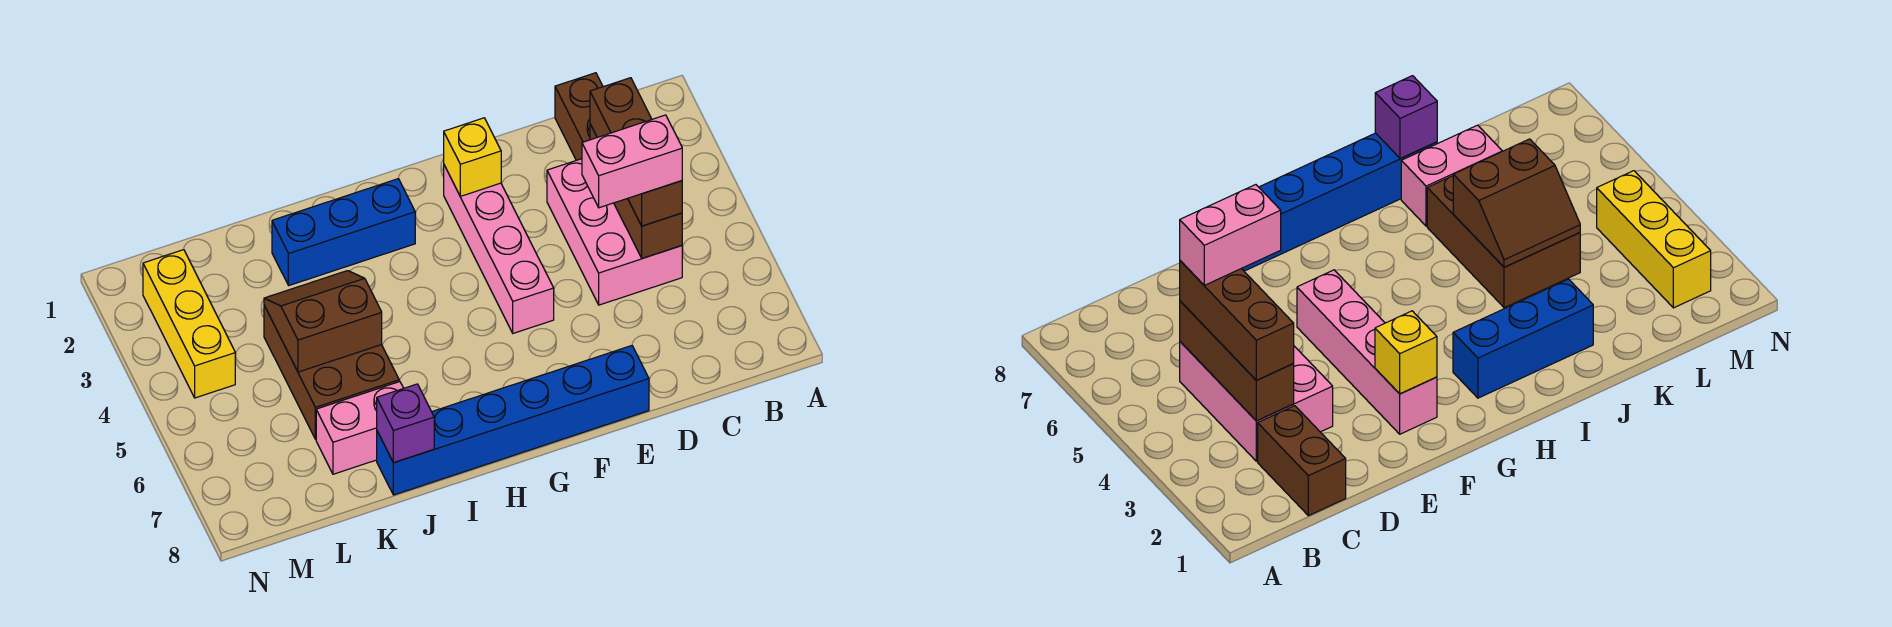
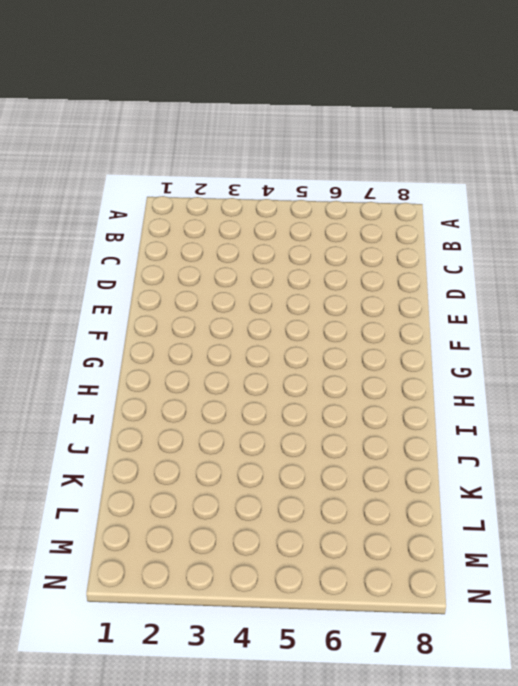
none -> brown brick C1:C2 level 1
none -> pink brick C3:D5 level 1
none -> blue brick E8:J8 level 1

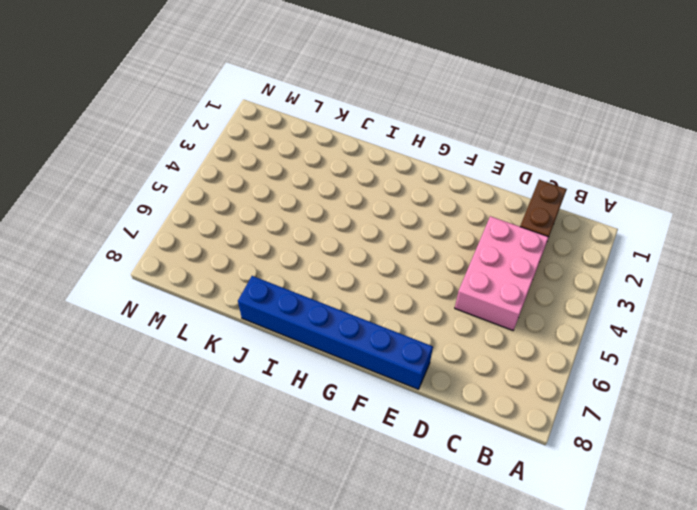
none -> pink brick F2:F5 level 1
none -> blue brick H2:J2 level 1
none -> brown brick J4:K6 level 1

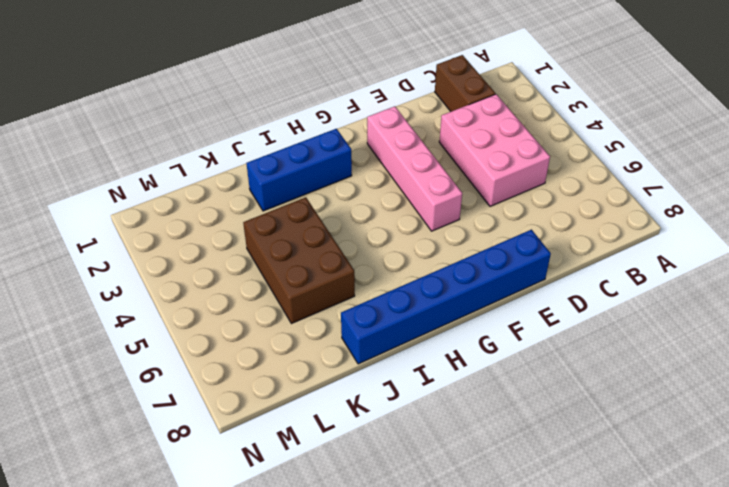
none -> pink brick J7:K7 level 1
none -> yellow brick M2:M4 level 1
none -> brown brick C3:C5 level 2

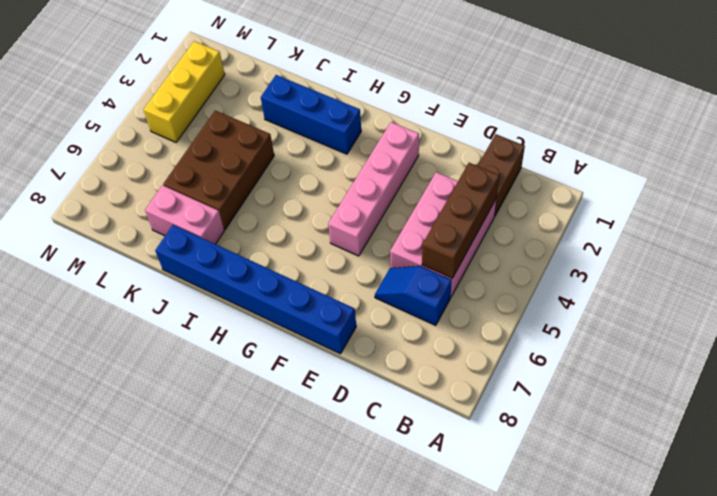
blue slope C6:D6 level 1 top C -> none
none -> yellow brick F2 level 2
none -> brown slope J4:K5 level 2 top 5
none -> purple brick J8 level 2

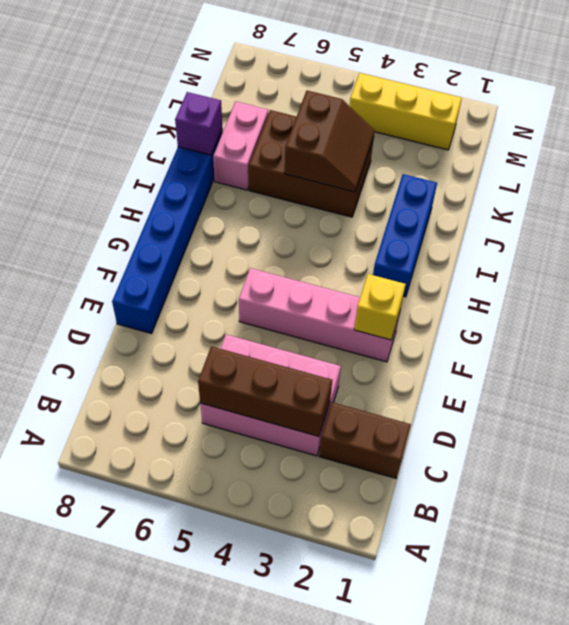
none -> brown brick C3:C5 level 3
none -> pink brick C5:D5 level 4

